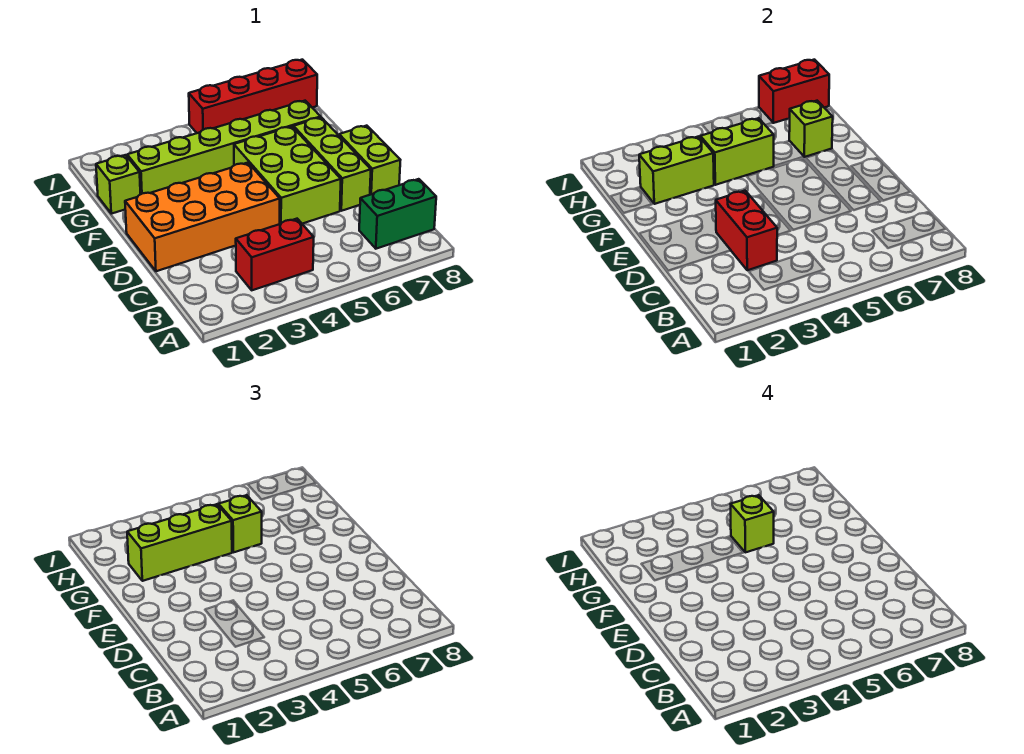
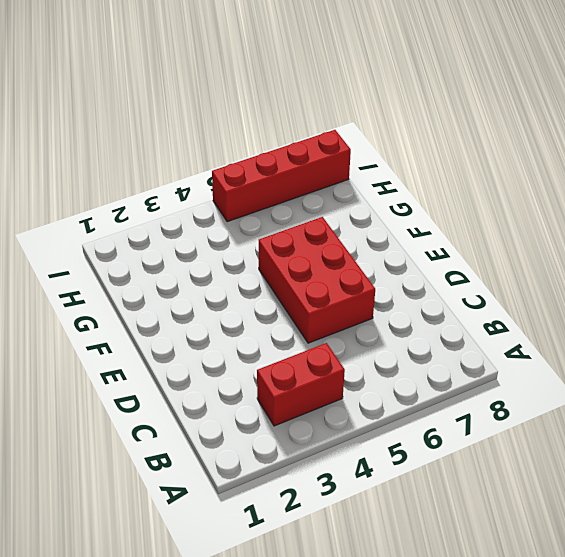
red brick D5:F6 level 1 -> lime brick D5:F6 level 1
none -> green brick B7:B8 level 1
none -> orange brick D1:E4 level 1
none -> lime brick D7:F7 level 1

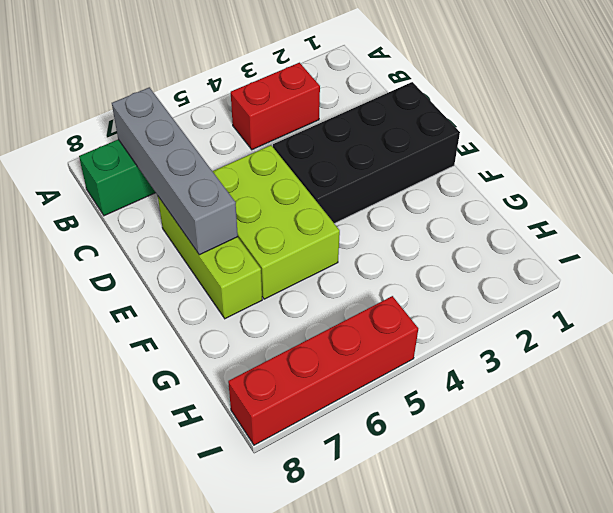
grey brick B7:E7 level 2 -> none
black brick D1:E4 level 1 -> orange brick D1:E4 level 1
none -> lime brick D8:E8 level 1
none -> lime brick G1 level 1
none -> lime brick G2:G7 level 1

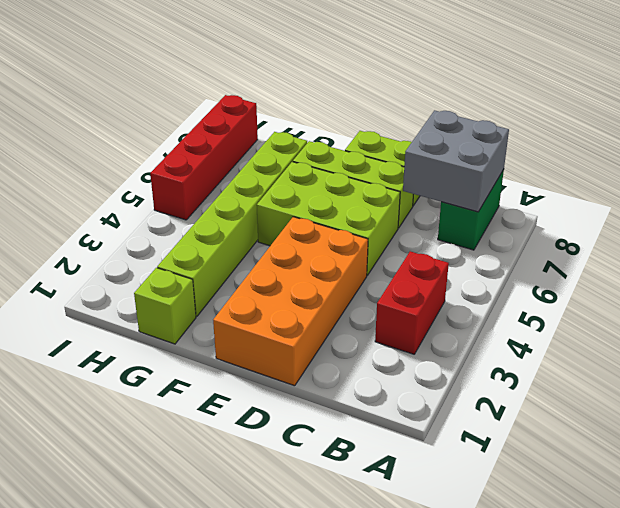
grey brick B7:C8 level 2 -> none
none -> red brick C3:D3 level 2
none -> lime brick G2:G3 level 2
none -> lime brick G4:G5 level 2

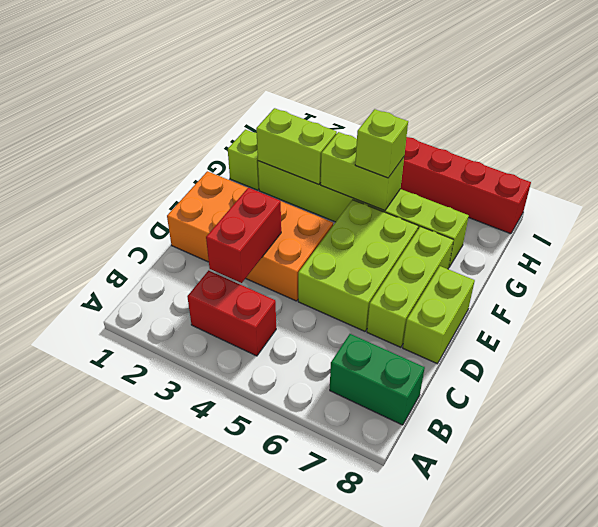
none -> lime brick G7 level 2
none -> red brick I7:I8 level 2
none -> lime brick G2:G4 level 3

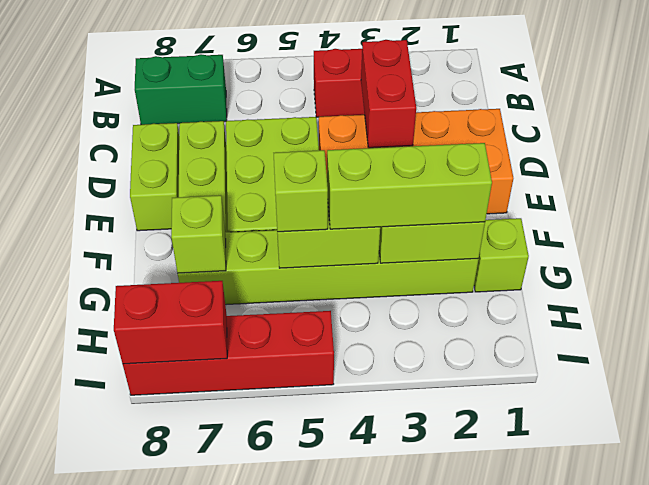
none -> lime brick G5 level 4

